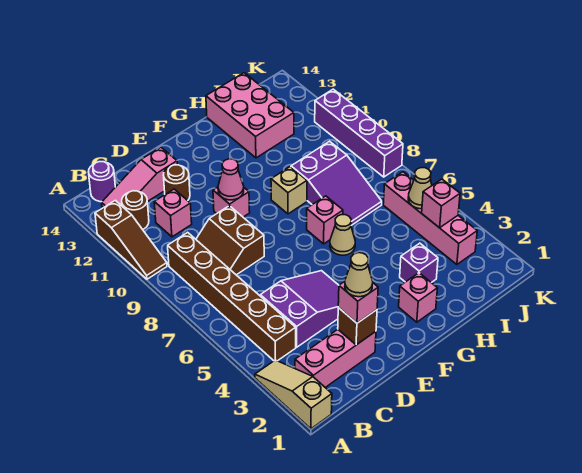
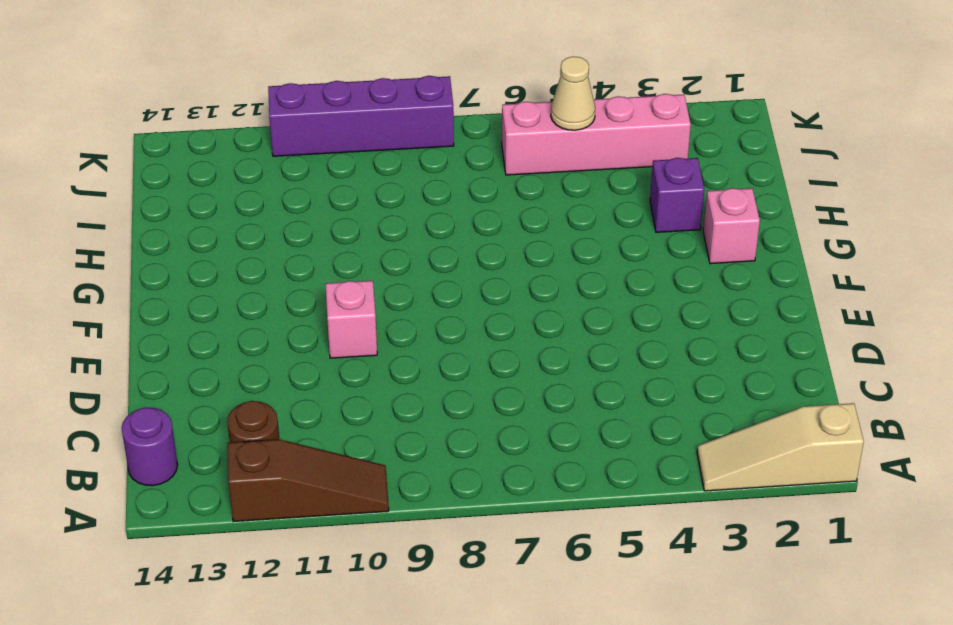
none -> pink brick B2:D2 level 1
none -> brown brick B4:B9 level 1
none -> pink slope B13:D13 level 1 top D

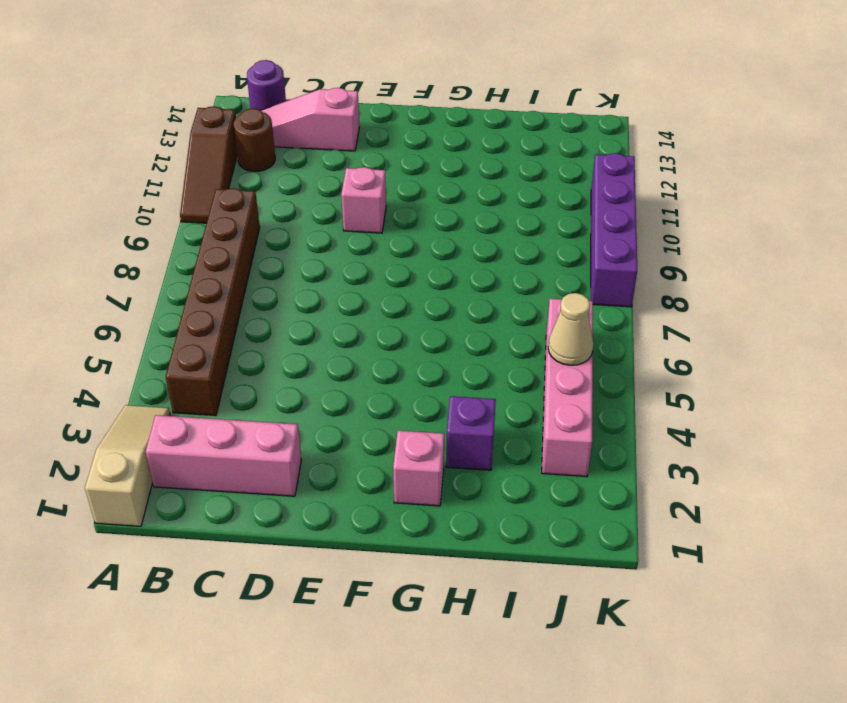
none -> purple slope C4:E5 level 1 top C
none -> brown slope C8:D9 level 1 top D
none -> pink brick C11 level 1

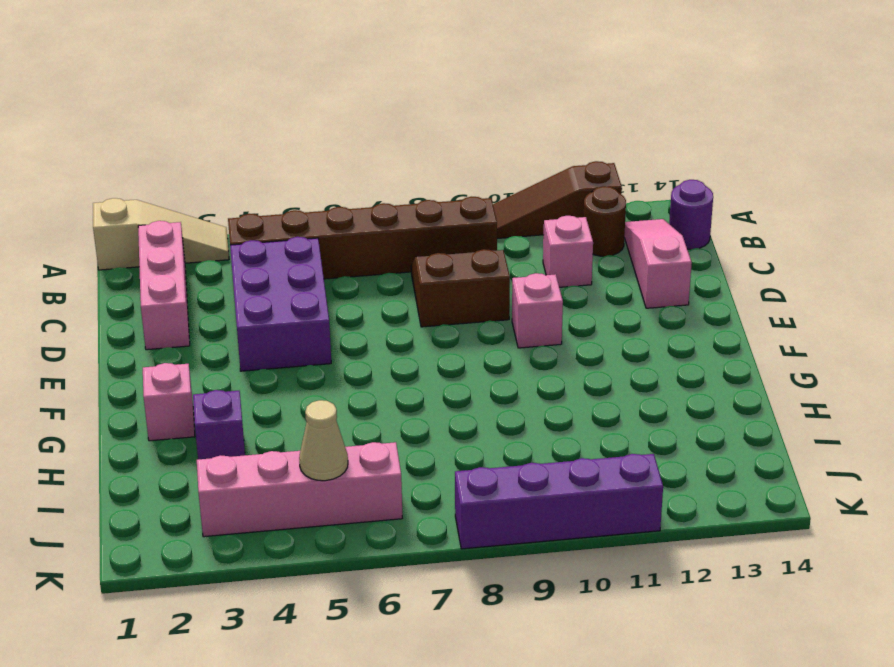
purple brick C4:E5 level 1 -> purple slope C4:E5 level 1 top C
none -> brown round brick D12 level 1
none -> tan cone G6 level 1
none -> pink brick G7 level 1

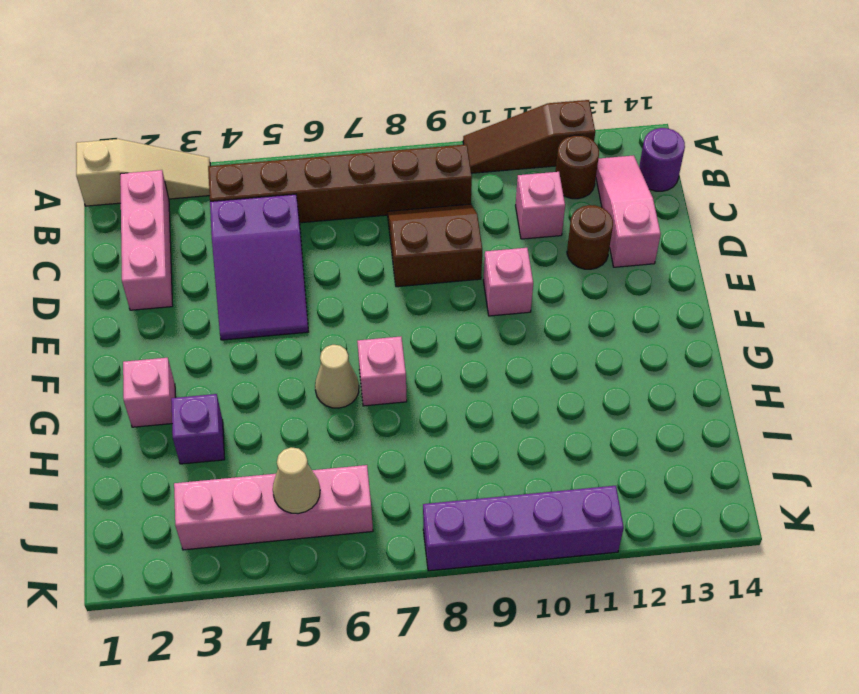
none -> tan brick G9 level 1
none -> purple slope H7:I9 level 1 top 9
none -> pink brick H12:I14 level 1

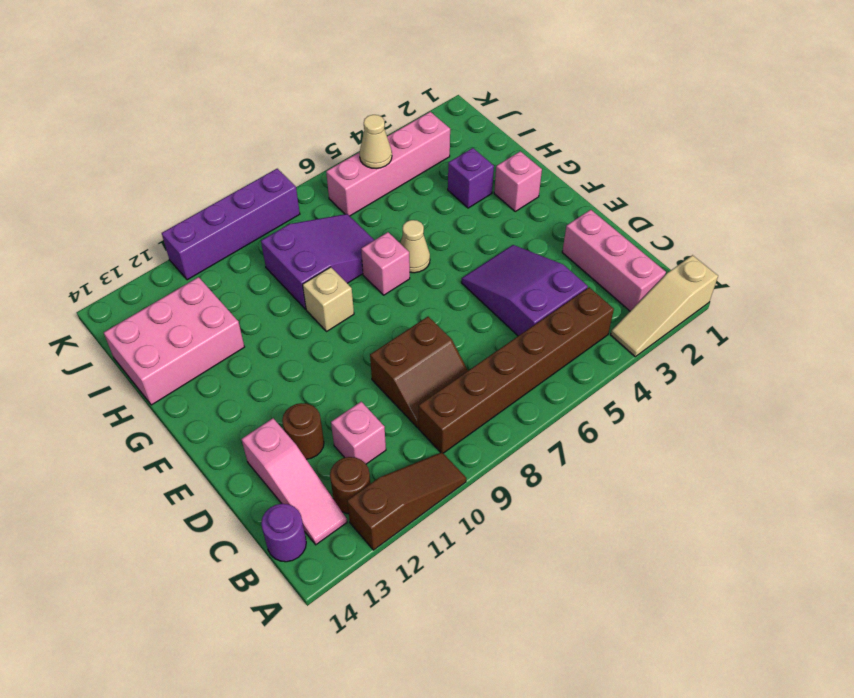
none -> pink brick E10 level 1
none -> brown brick D2 level 2
none -> pink cone E10 level 2

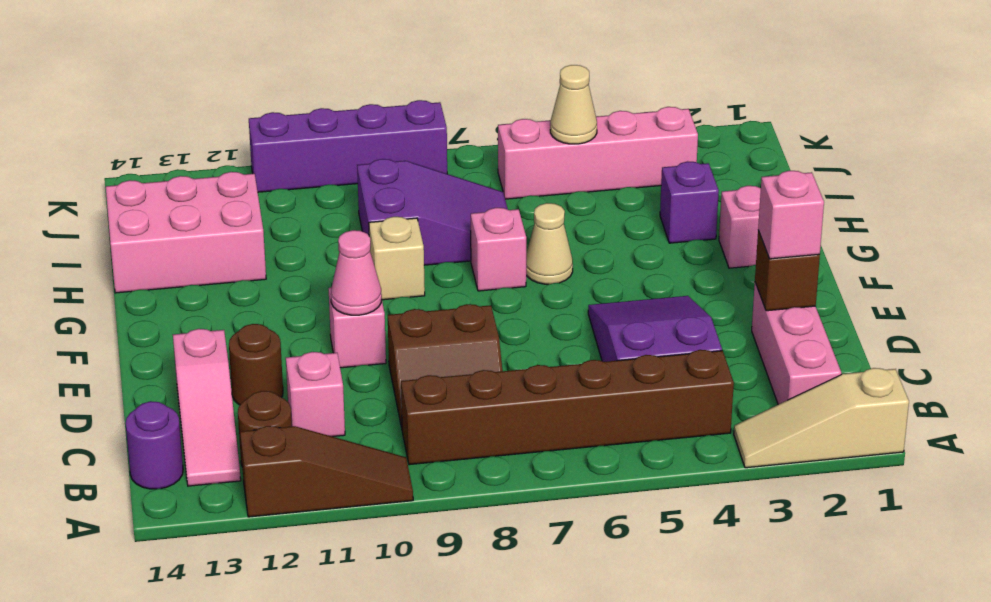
none -> pink brick J4 level 2
none -> tan cone D2 level 4

